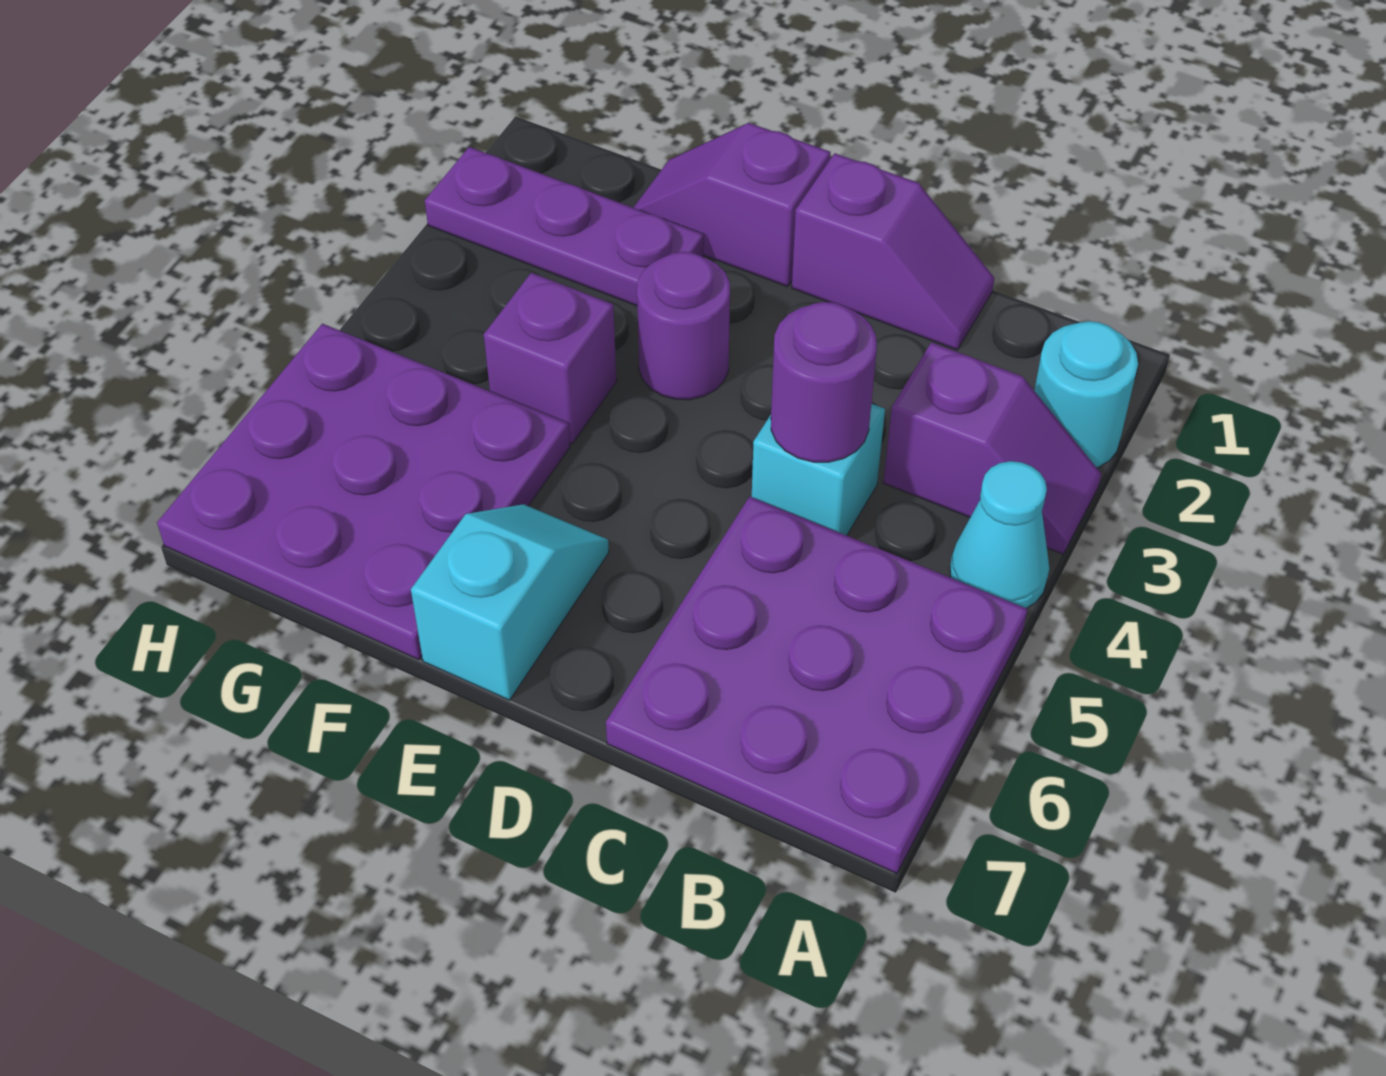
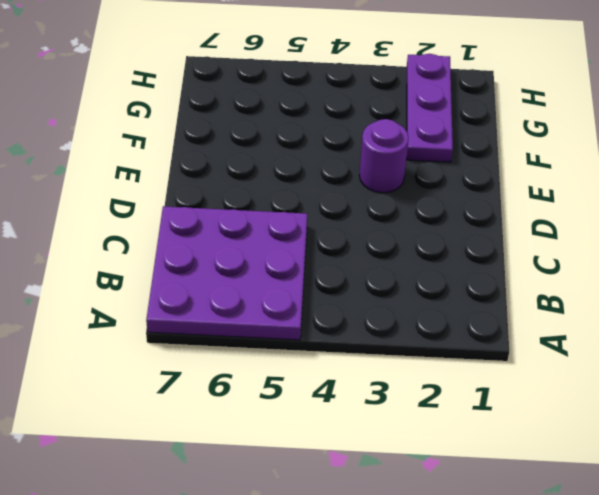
none -> cyan round brick A2 level 1
none -> purple slope A3:B3 level 1 top B
none -> cyan cone A4 level 1

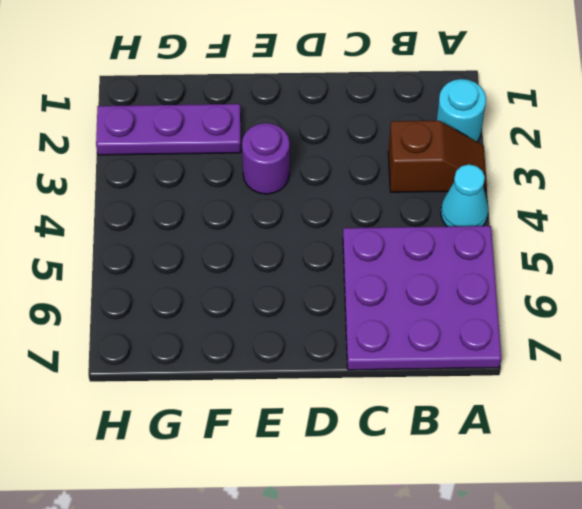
brown slope A3:B3 level 1 top B -> purple slope A3:B3 level 1 top B
none -> purple slope C1:D1 level 1 top D
none -> cyan brick C4 level 1
none -> purple slope E1:F1 level 1 top E

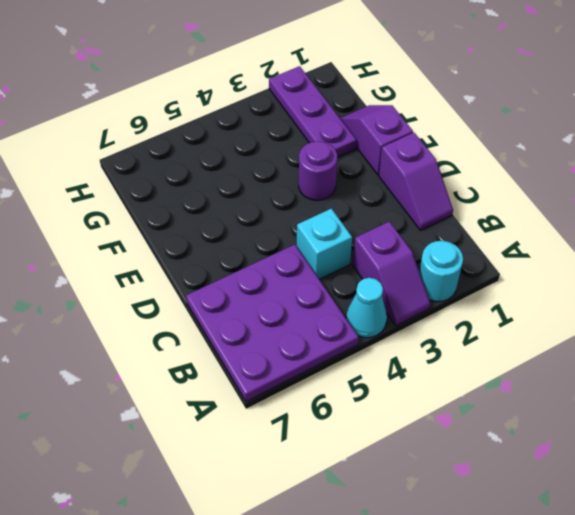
none -> cyan slope E6:E7 level 1 top 7
none -> purple brick F4 level 1
none -> purple plate F5:H7 level 1

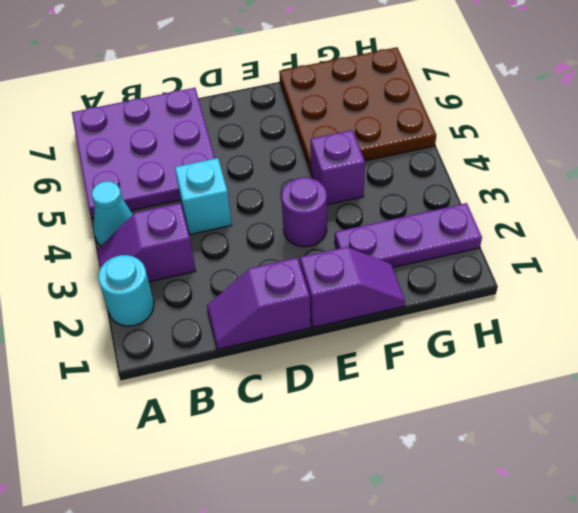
brown plate F5:H7 level 1 -> purple plate F5:H7 level 1
none -> cyan slope E6:E7 level 1 top 7
none -> purple round brick C4 level 2

